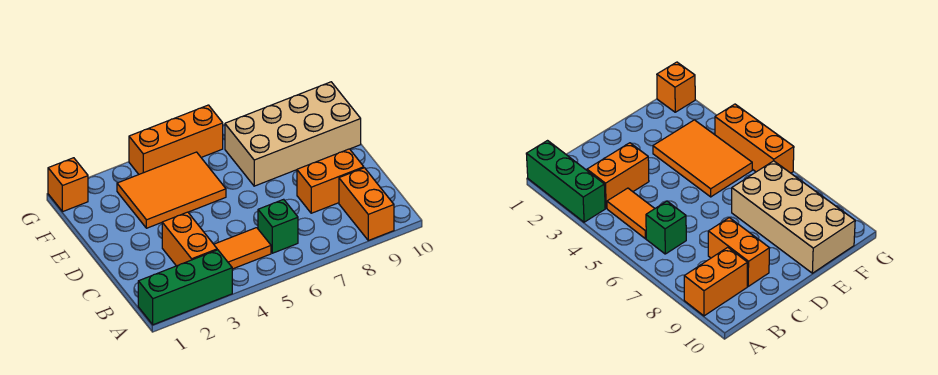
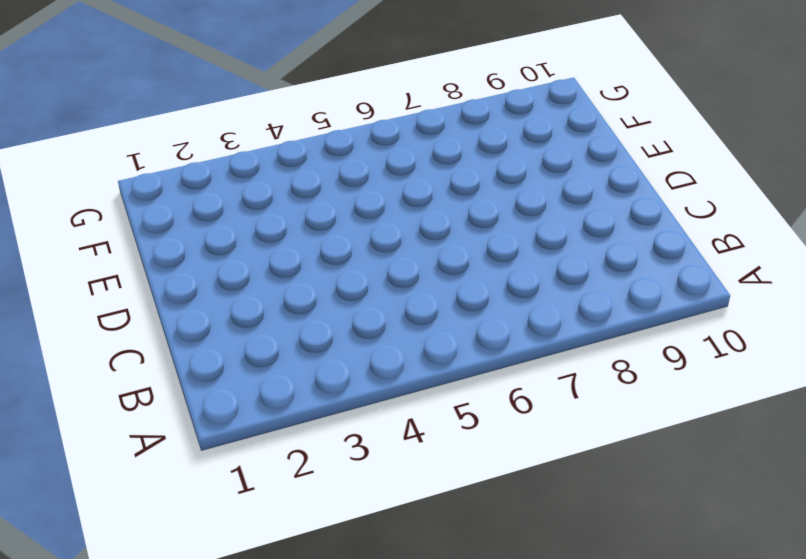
none -> green brick A1:A3 level 1
none -> orange brick A9:B9 level 1

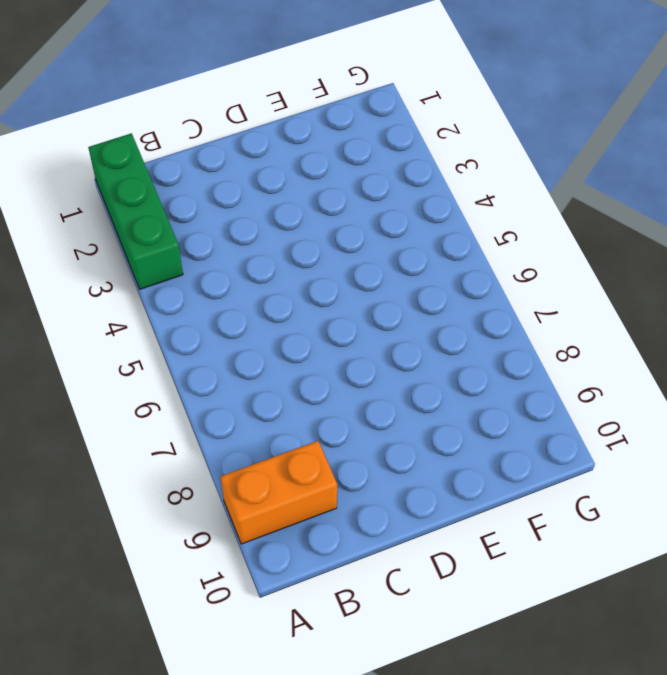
none -> orange brick B3:C3 level 1
none -> orange tile B4:B5 level 1

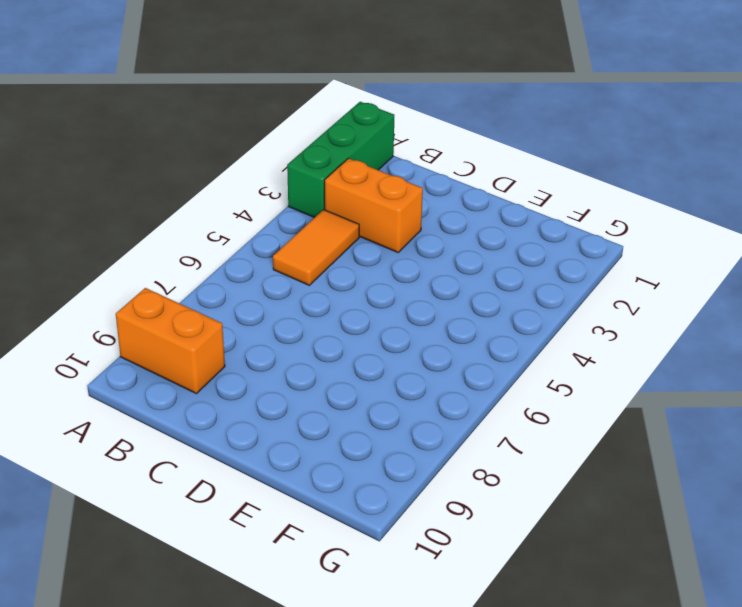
none -> green brick B6 level 1
none -> orange brick C8:C9 level 1

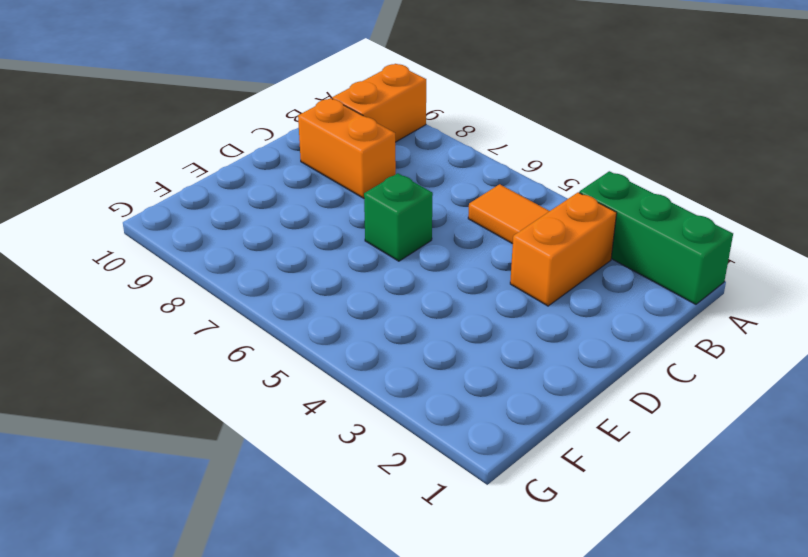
green brick D6 level 1 -> green brick B6 level 1
none -> orange tile E3:F5 level 1
none -> tan brick E7:F10 level 1

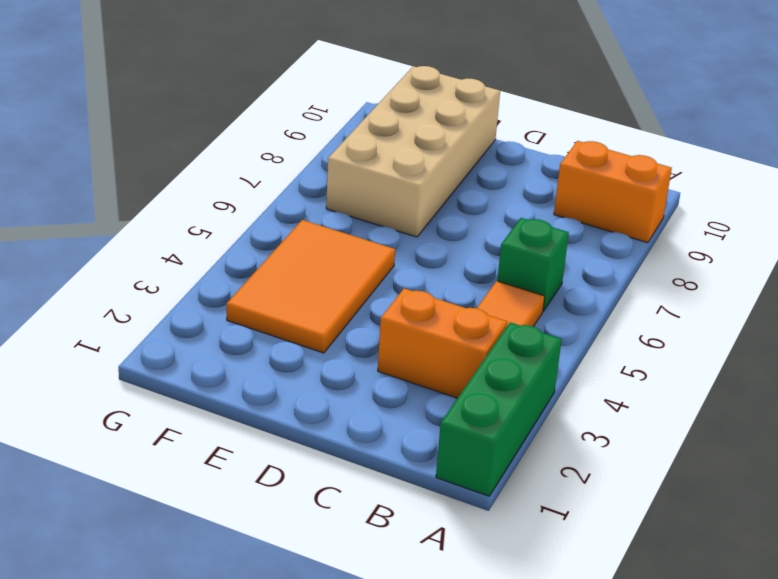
none -> orange brick C8:C9 level 1
none -> orange brick G1 level 1

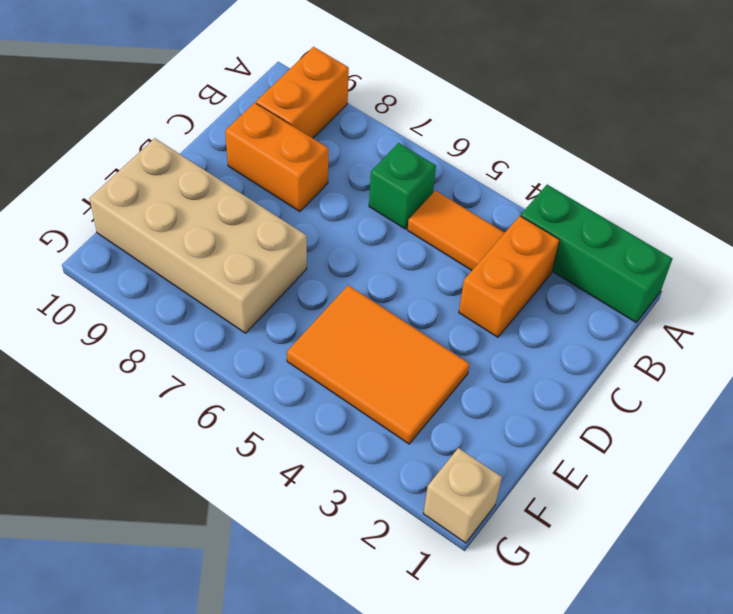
tan brick G1 level 1 -> orange brick G1 level 1
none -> orange brick G4:G6 level 1

